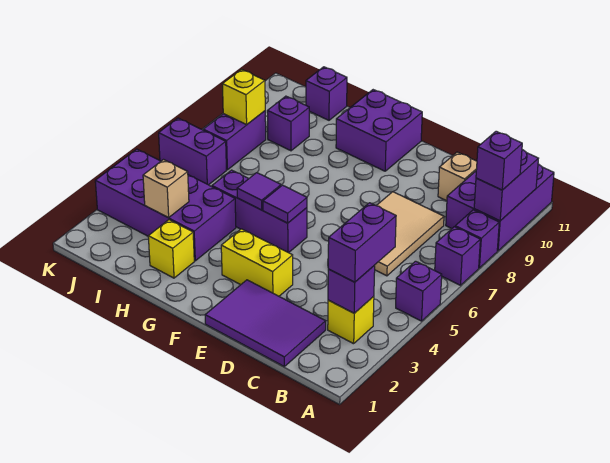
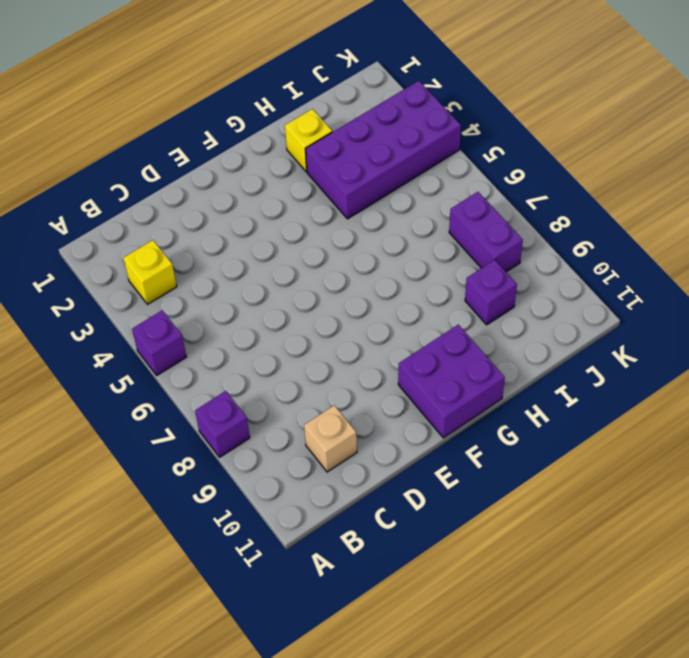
none -> purple brick A7 level 1
none -> purple brick A9:B11 level 1
none -> purple tile C1:E2 level 1

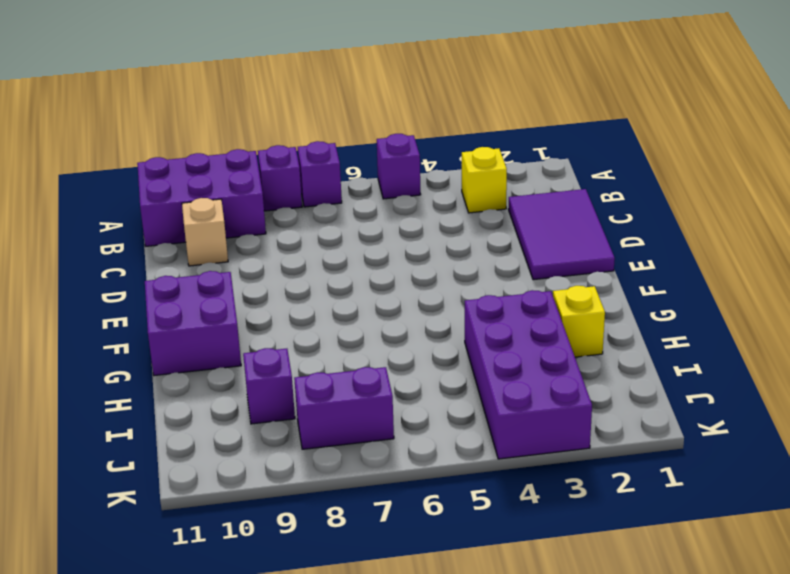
none -> tan tile C6:D8 level 1
none -> yellow brick E3:F3 level 1
none -> purple brick F5:H5 level 1

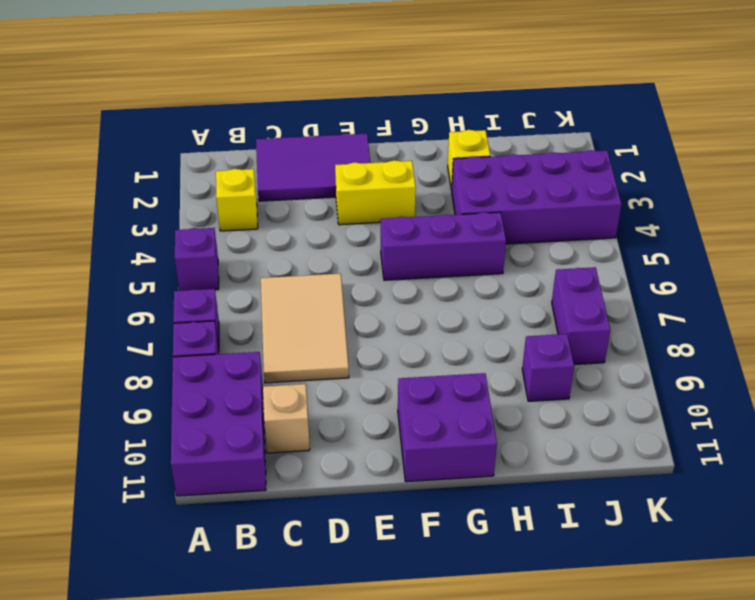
none -> purple brick I11 level 1
none -> purple brick J6:K6 level 1
none -> purple brick A9:A10 level 2

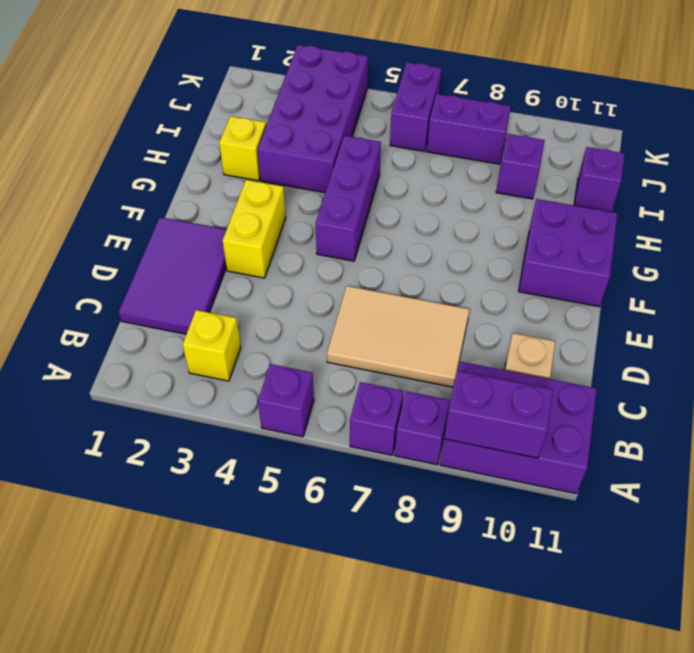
none -> purple brick B3 level 2
none -> purple tile F5 level 2
none -> purple tile G5 level 2

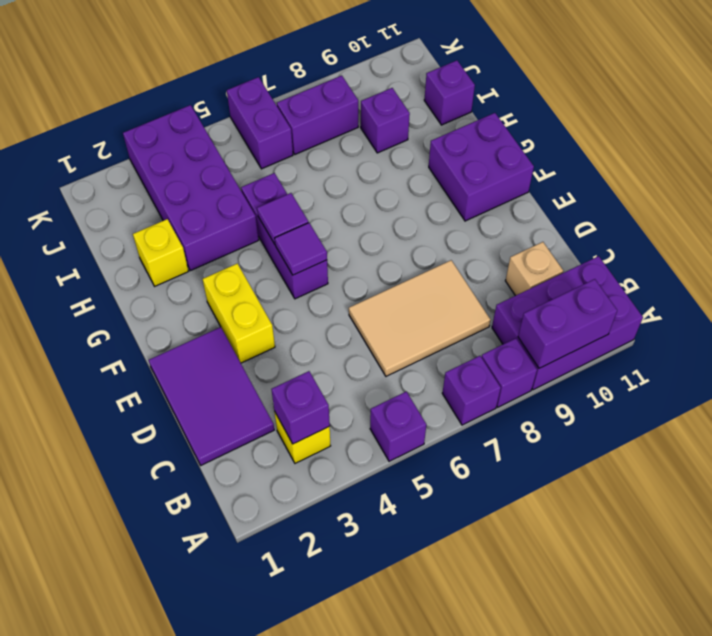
none -> tan brick I3 level 2
none -> yellow brick J8 level 2
none -> purple brick A9 level 3

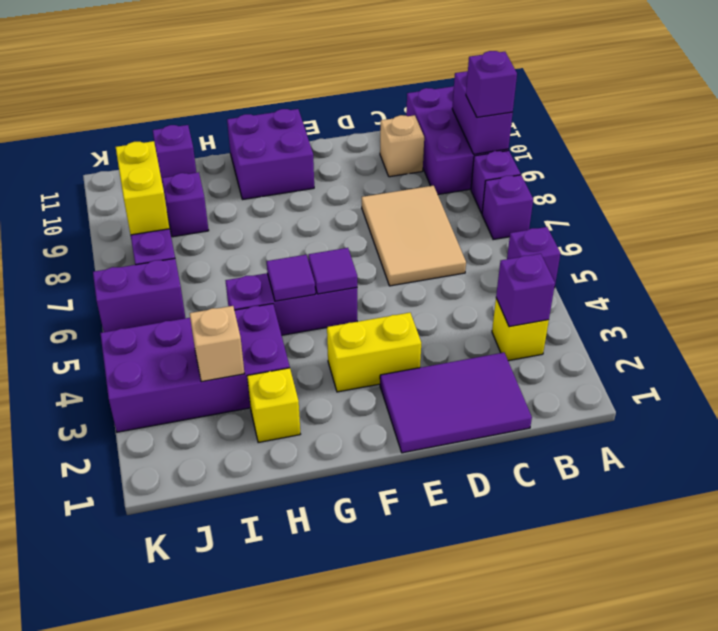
yellow brick J8:J9 level 2 -> yellow brick J8 level 2
none -> purple brick B3:B4 level 3

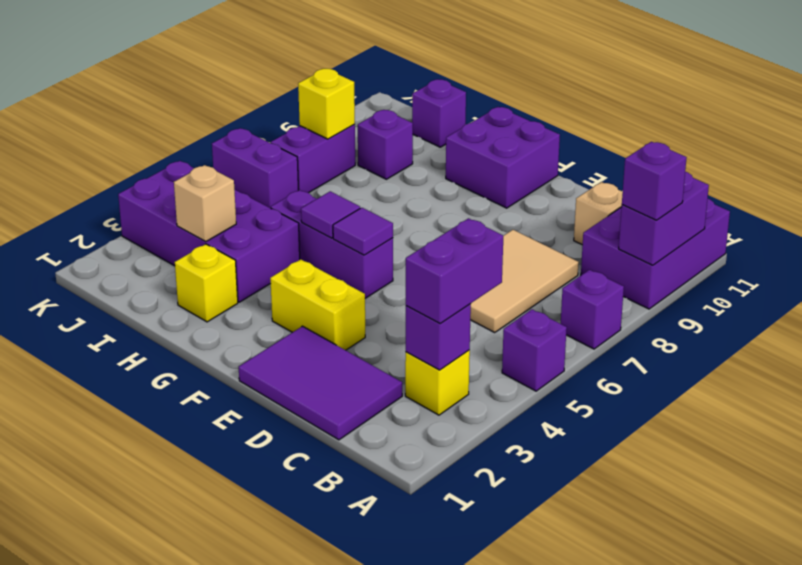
none -> purple brick A8 level 1

